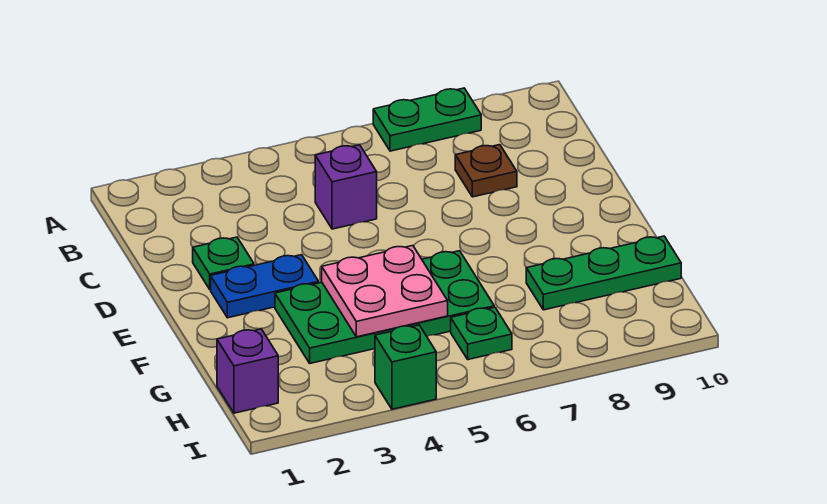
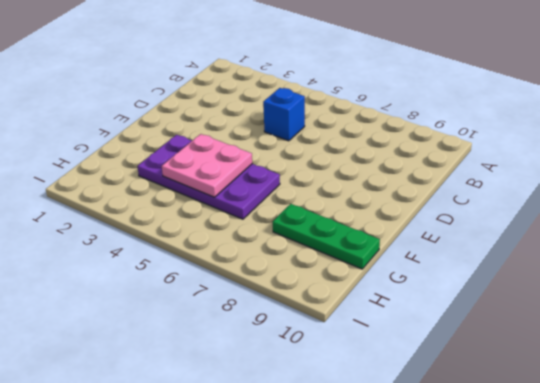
blue brick C5 level 1 -> purple brick C5 level 1
purple plate F3:G6 level 1 -> green plate F3:G6 level 1
none -> green plate A7:A8 level 1
none -> brown plate C8 level 1

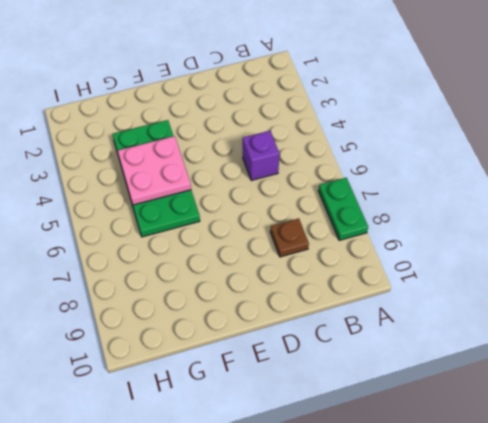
none -> green plate D2 level 1
none -> blue plate E2:E3 level 1

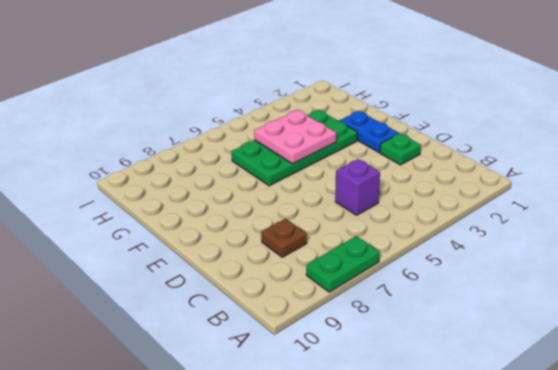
blue plate E2:F2 level 1 -> blue plate E2:E3 level 1
none -> green plate G8:G10 level 1
none -> purple brick H1 level 1

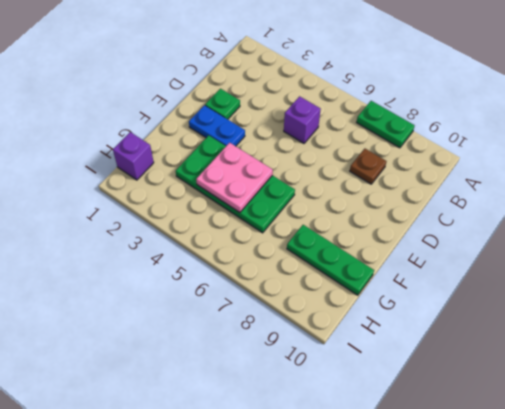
none -> green plate H6 level 1
none -> green brick I4 level 1

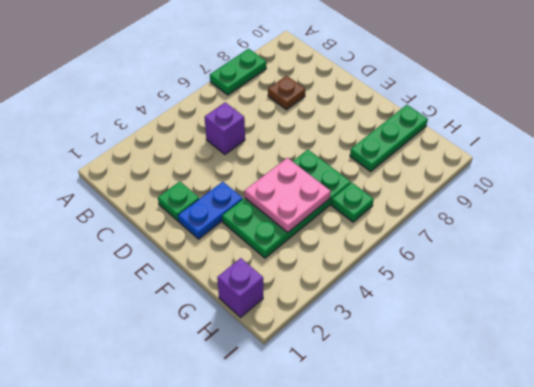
none -> green brick I4 level 1

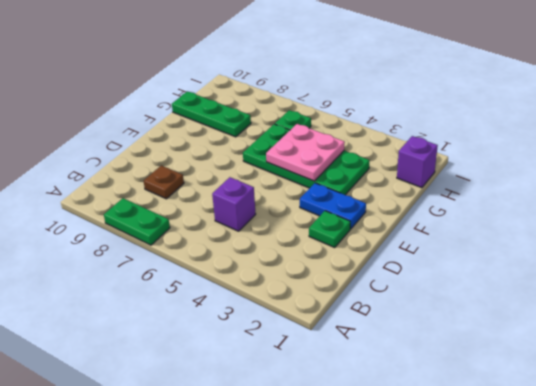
none -> green brick I4 level 1

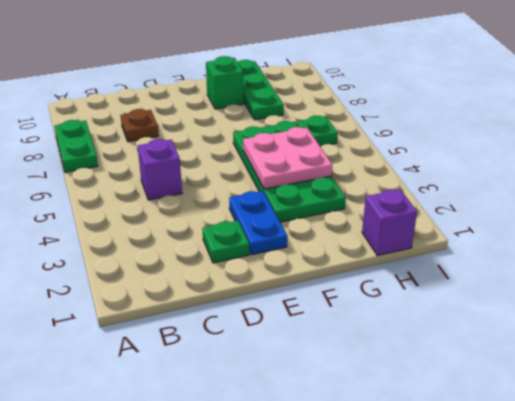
green brick F9 level 1 -> green brick I4 level 1

